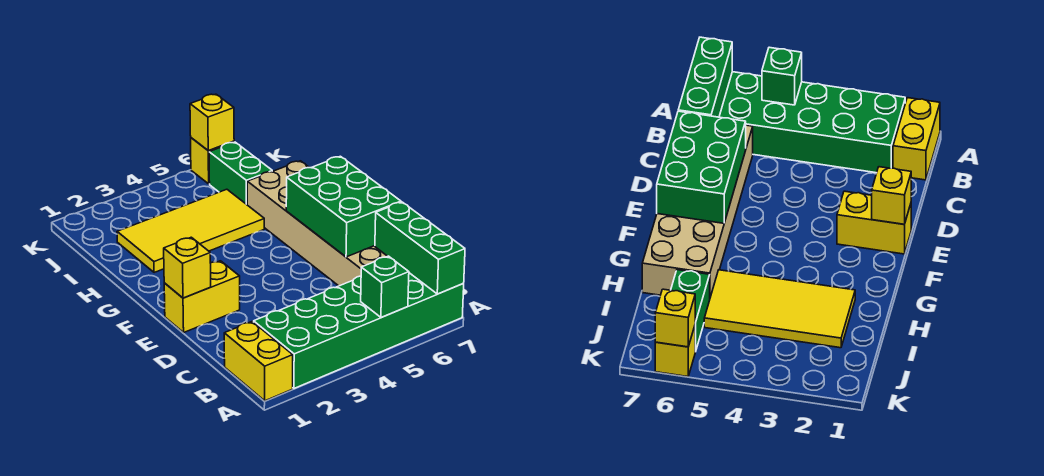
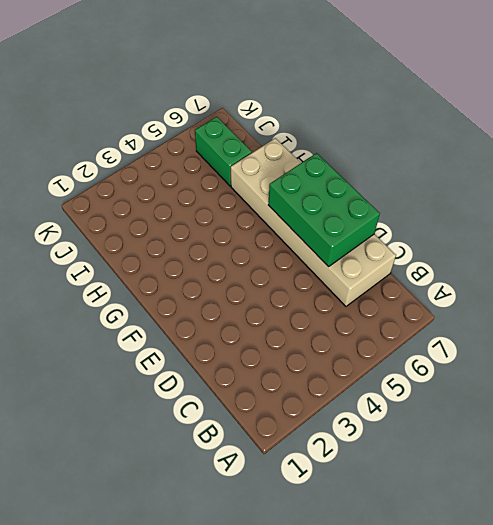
none -> yellow brick A1:B1 level 1
none -> green brick A2:B7 level 1
none -> yellow brick E1:E2 level 1

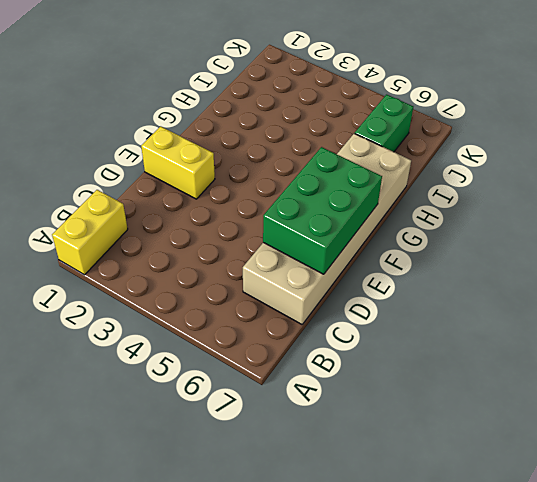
none -> green brick A2:B7 level 1
none -> yellow tile H2:I5 level 1
none -> yellow brick K6 level 1

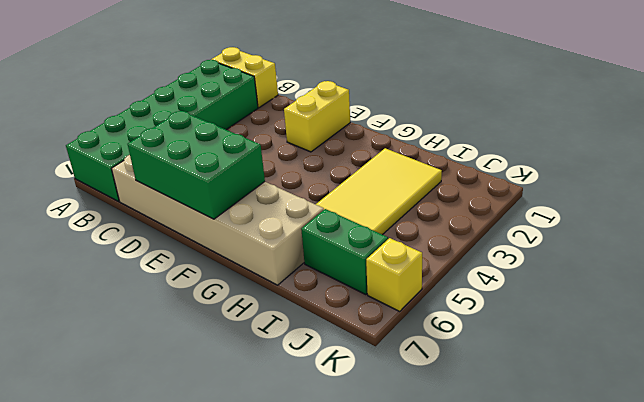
none -> green brick A5 level 2
none -> green brick A7:C7 level 2
none -> yellow brick E1 level 2

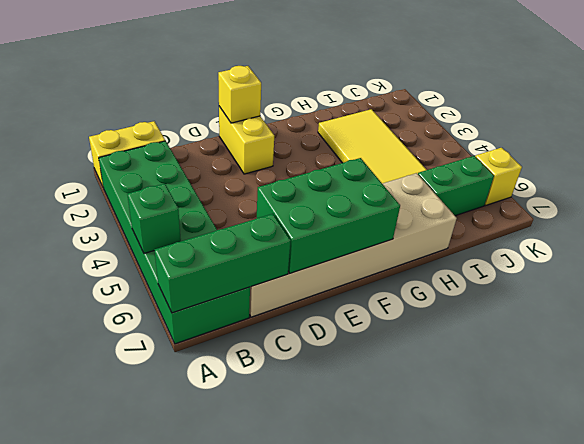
none -> yellow brick K6 level 2

